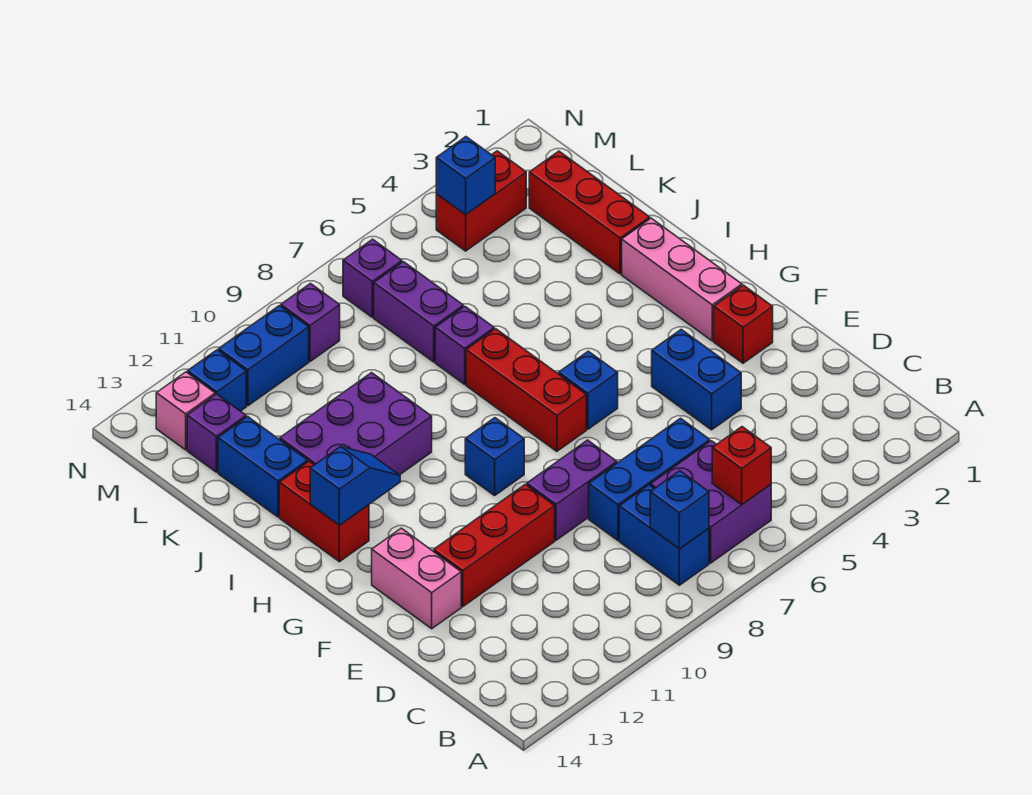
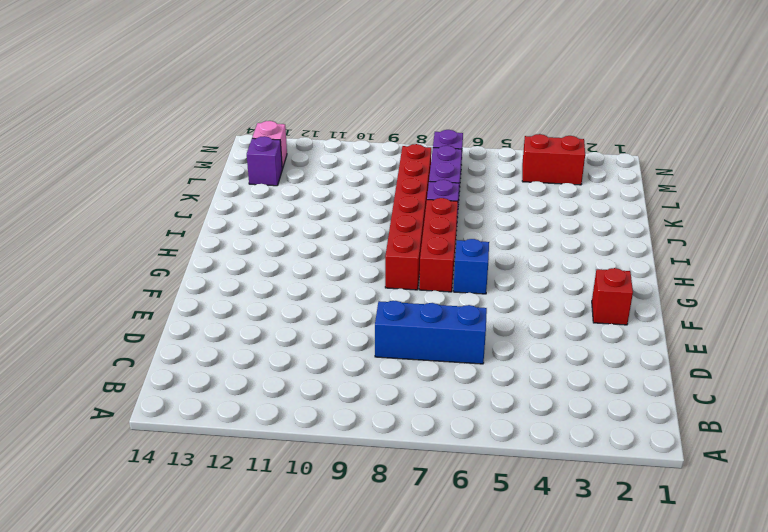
red brick G8:L8 level 1 -> none
none -> purple brick B6:C7 level 1
none -> blue brick B8:C8 level 1
none -> blue brick E4:F4 level 1

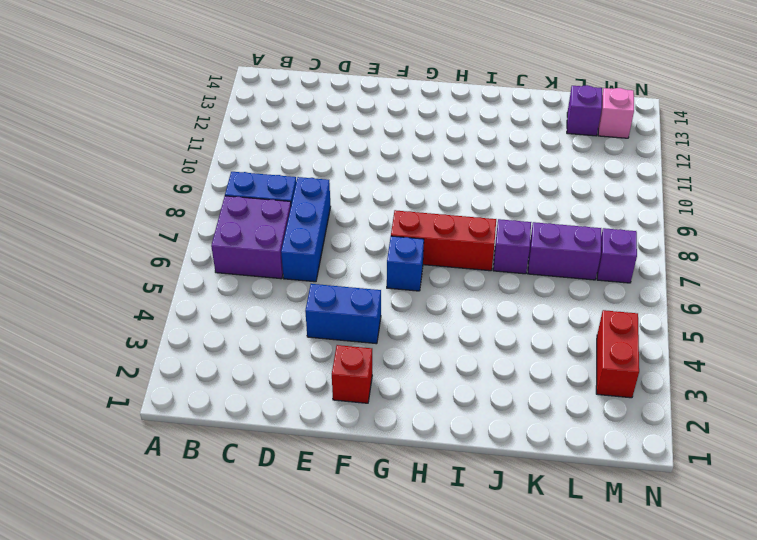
none -> purple brick E8:E9 level 1
none -> red brick E10:E12 level 1
none -> pink brick E13:F13 level 1

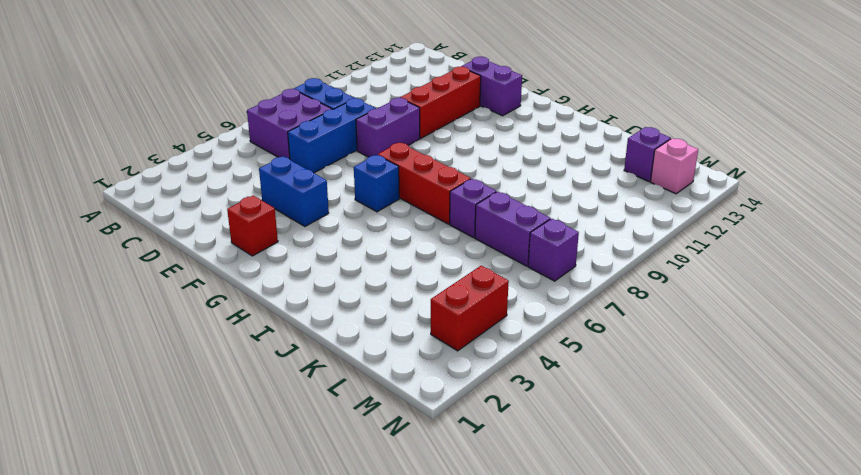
purple brick E13:F13 level 1 -> pink brick E13:F13 level 1
none -> pink brick G2:I2 level 1
none -> blue brick G9 level 1
none -> red brick H13:I13 level 1

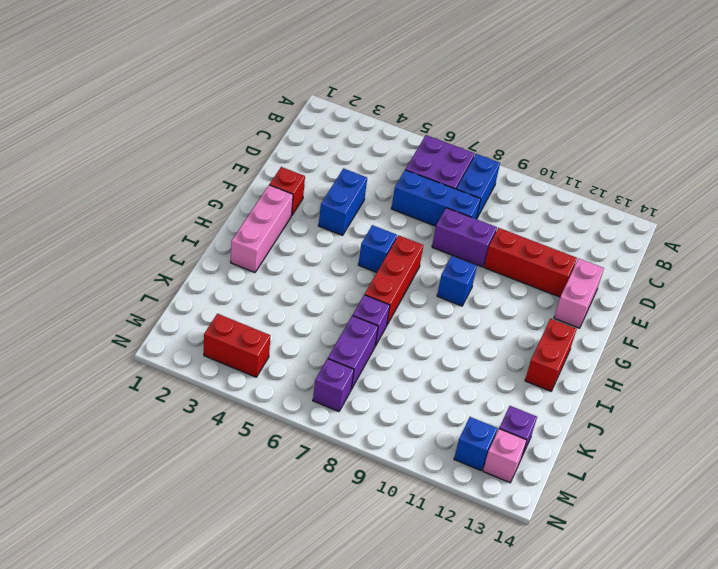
none -> purple brick I10:J12 level 1
none -> red brick J2:L2 level 1
none -> blue brick J13:K13 level 1

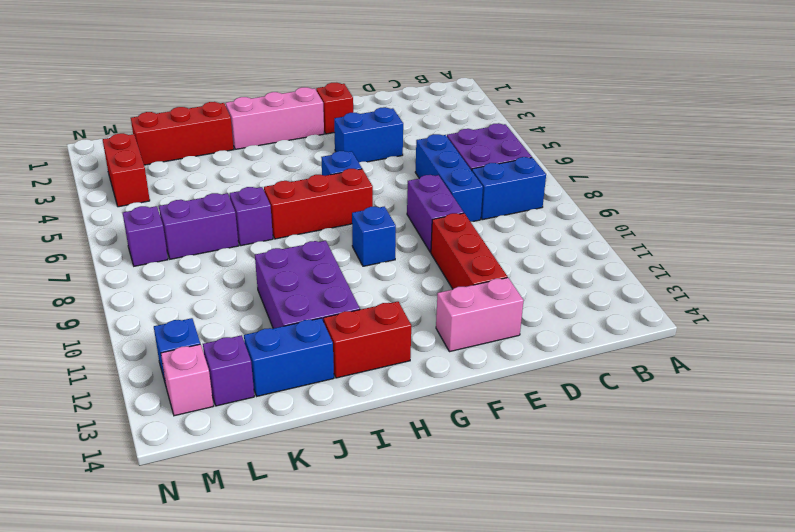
none -> purple brick M9 level 1
none -> blue brick M10:M11 level 1
none -> red brick B6 level 2

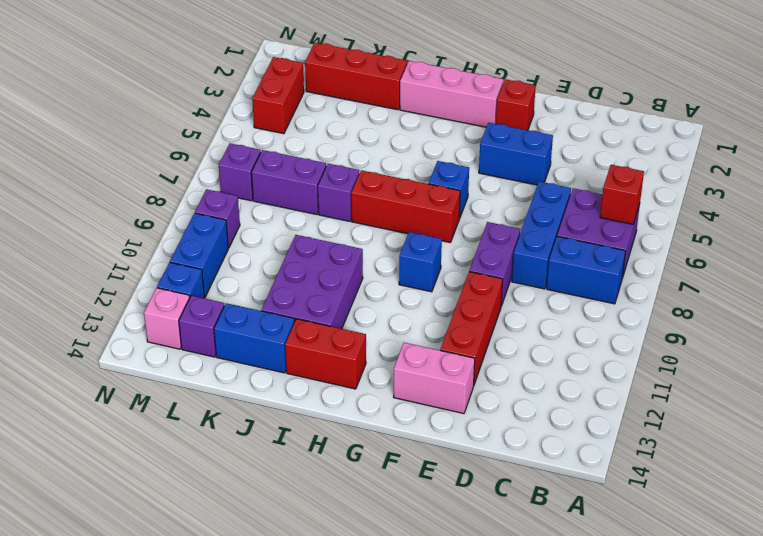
none -> blue brick B8 level 2
none -> blue slope H12:H13 level 2 top 13
none -> blue brick M4 level 2

